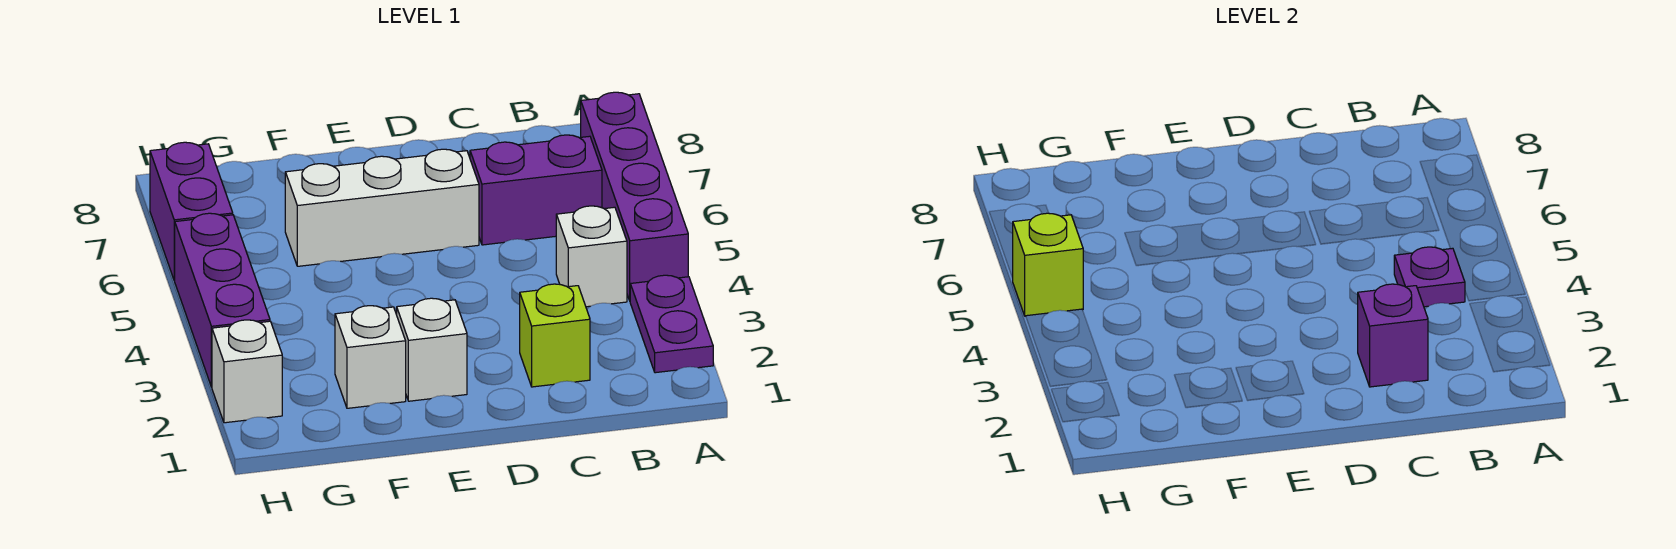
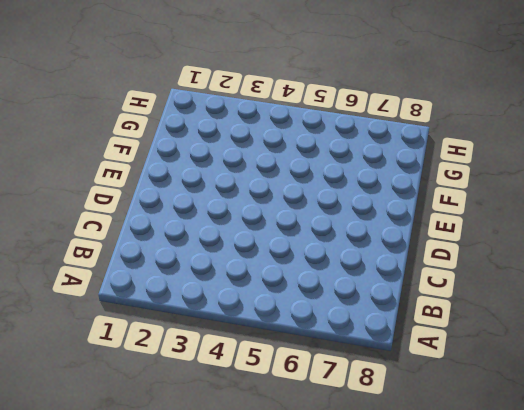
none -> purple plate A2:A3 level 1
none -> purple brick A4:A7 level 1
none -> white brick B4 level 1

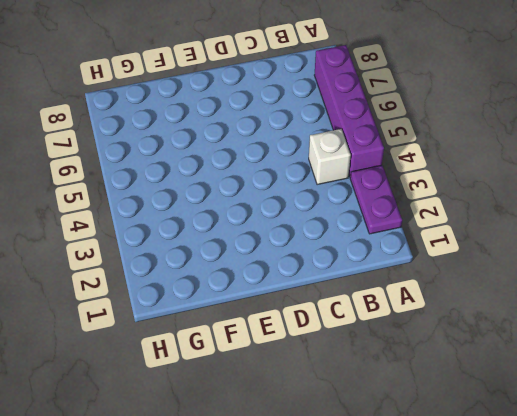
none -> purple brick B6:C6 level 1
none -> lime brick C2 level 1
none -> white brick D6:F6 level 1

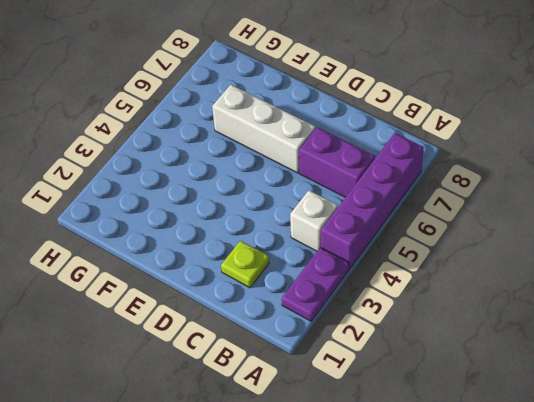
lime plate C2 level 1 -> lime brick C2 level 1
none -> white brick E2 level 1
none -> white brick F2 level 1
none -> white brick H2 level 1

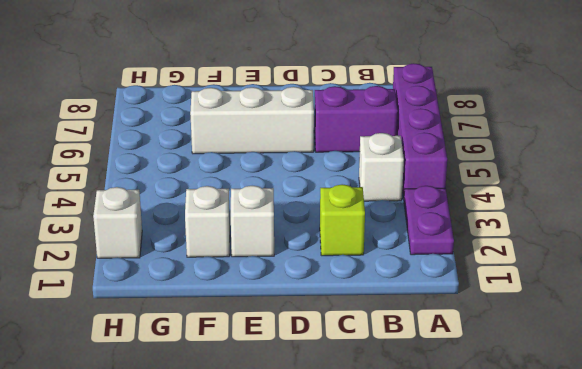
none -> purple brick H3:H5 level 1
none -> purple brick H6:H7 level 1
none -> purple plate B4 level 2

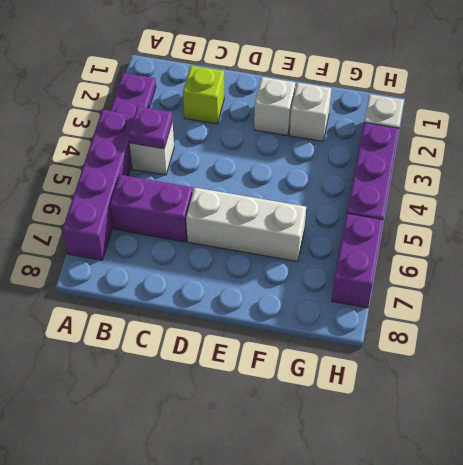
none -> purple brick C2 level 2
none -> lime brick H5 level 2

